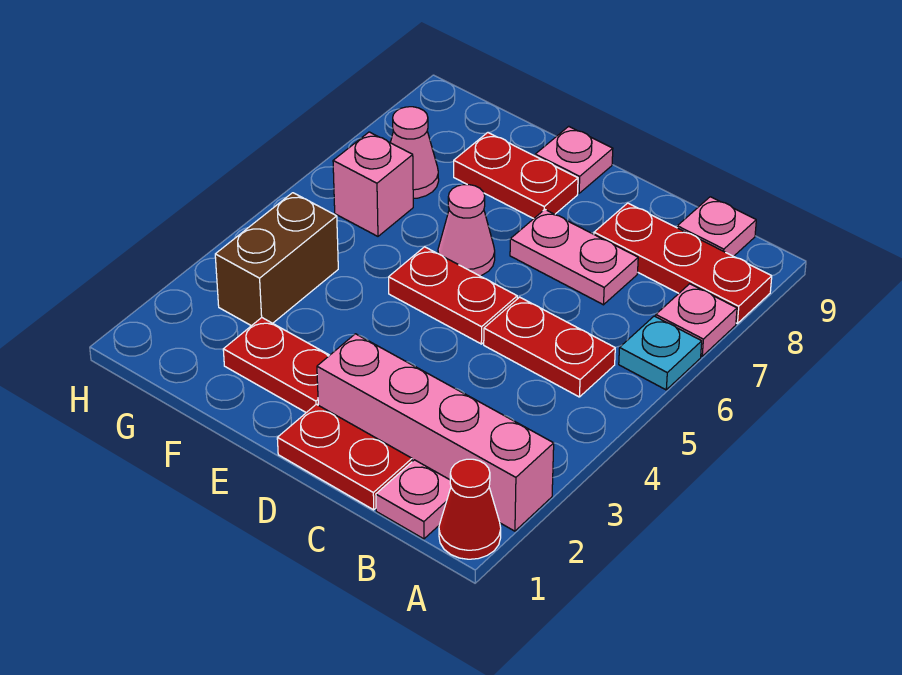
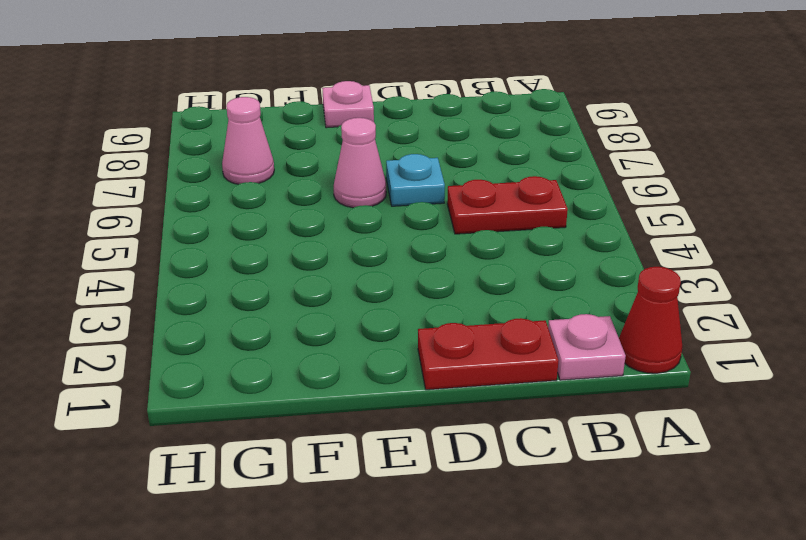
cyan plate D6 level 1 -> cyan plate A6 level 1
none -> pink brick A2:D2 level 1
none -> pink plate A7 level 1
none -> red plate A8:C8 level 1

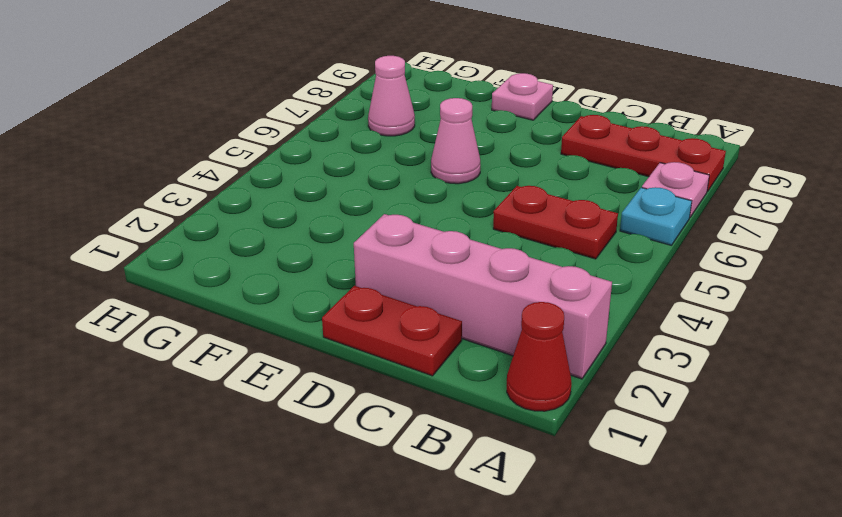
none -> pink plate B1 level 1
none -> pink plate B9 level 1
none -> pink plate C7:D7 level 1

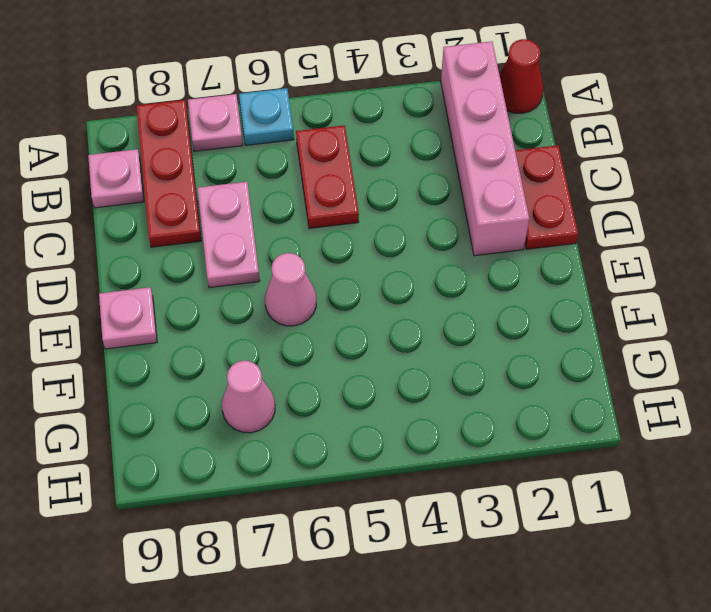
none -> pink plate B1 level 1
none -> red plate D5:E5 level 1
none -> red plate E2:F2 level 1

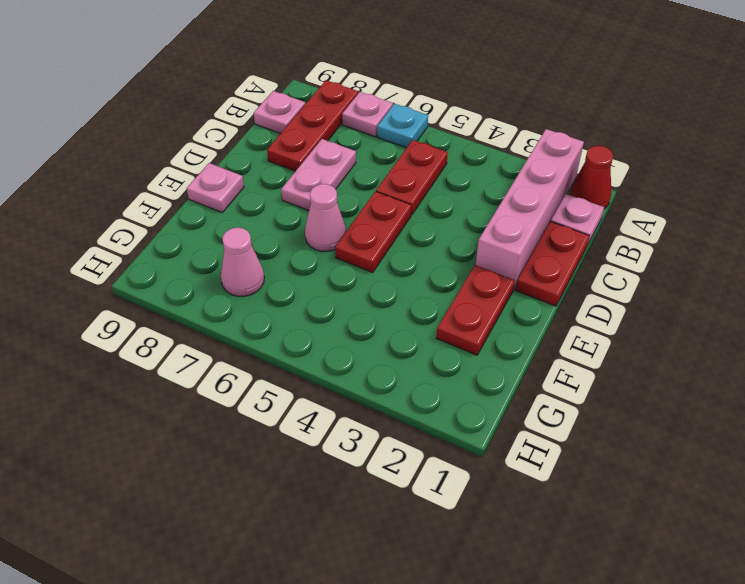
none -> red plate E8:F8 level 1
none -> brown brick G3:G4 level 1
none -> pink brick G6 level 1

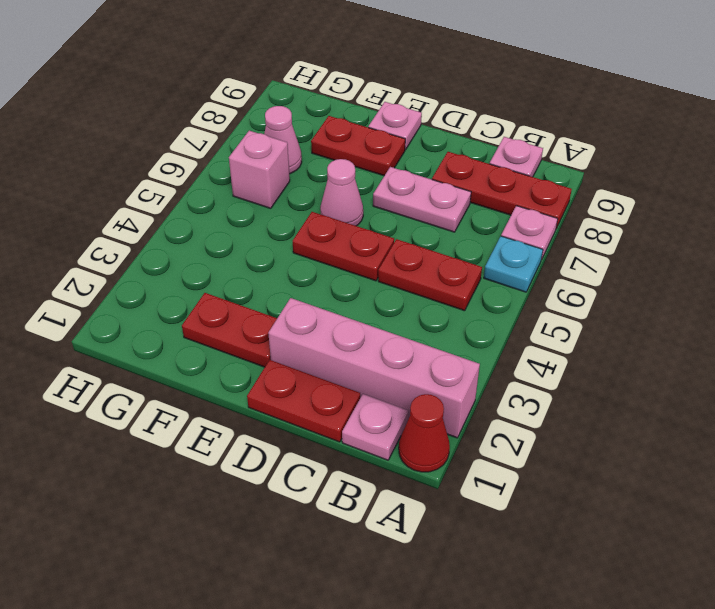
none -> brown brick G3:G4 level 1

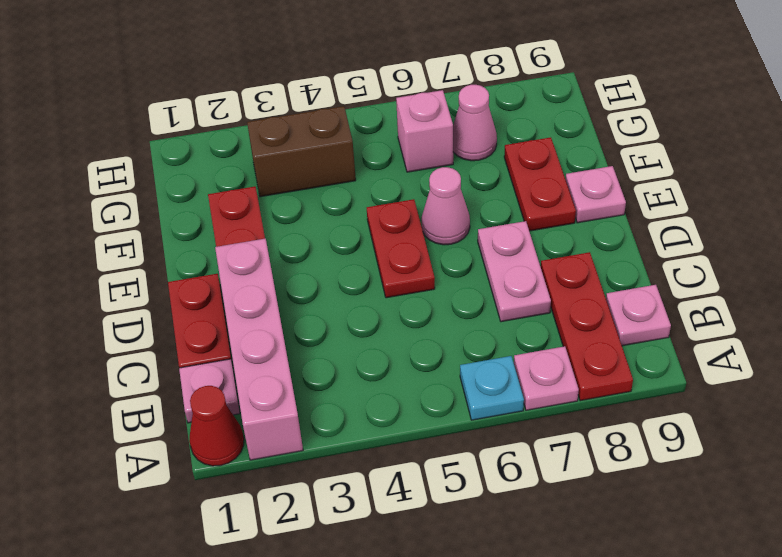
none -> red plate B5:C5 level 1

